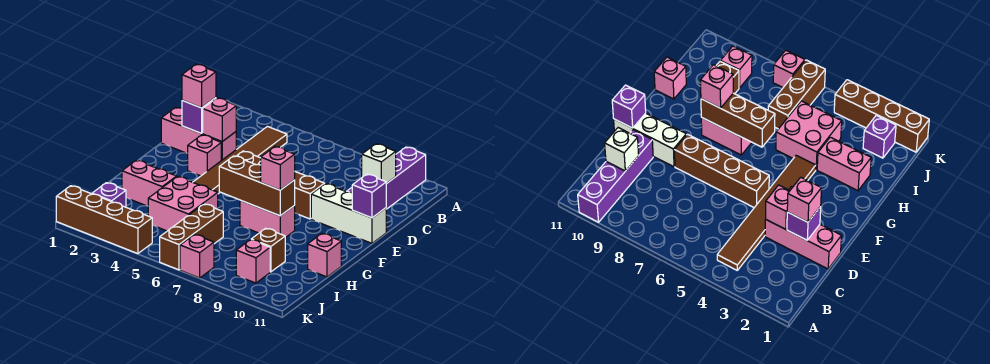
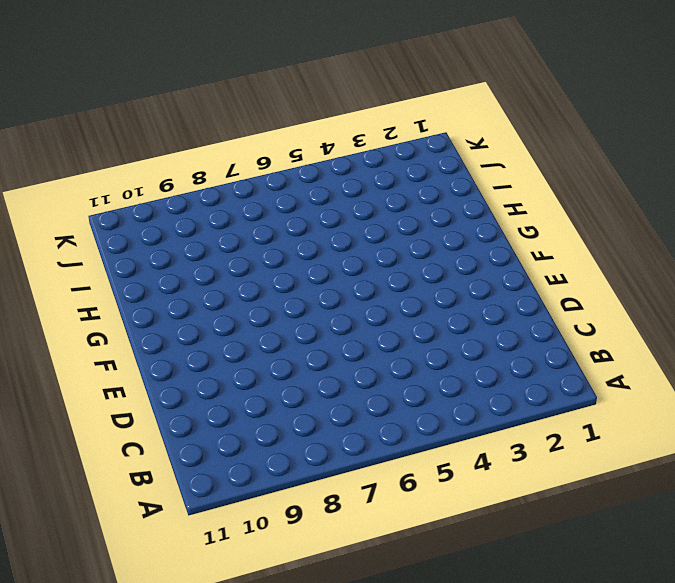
none -> purple brick A10:D10 level 1
none -> brown tile B4:G4 level 1
none -> pink brick D1:D3 level 1

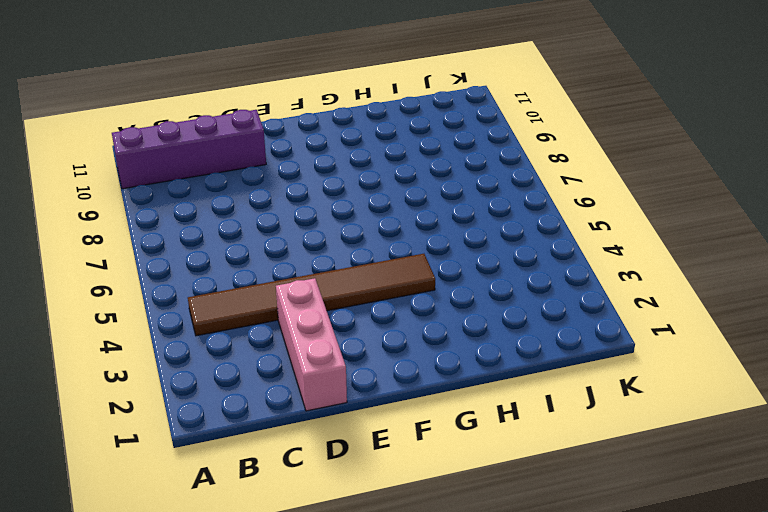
none -> pink brick E3 level 1
none -> brown brick E5:E8 level 1
none -> white brick E9:E11 level 1

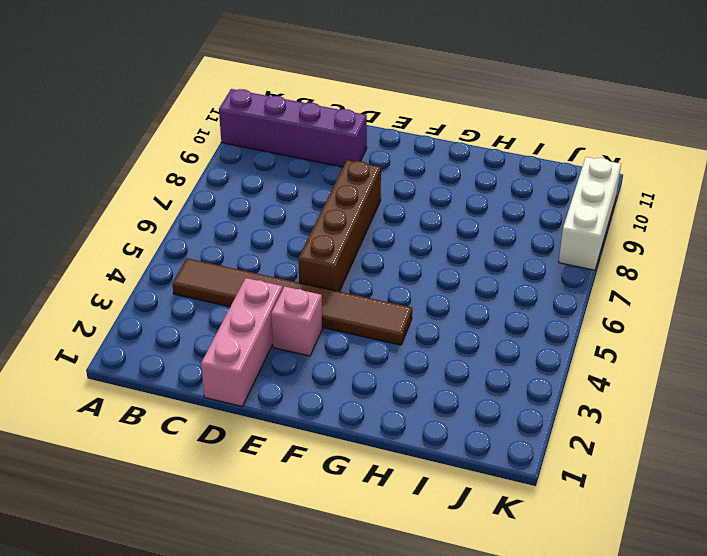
white brick K8:K10 level 1 -> white brick E9:E11 level 1
none -> pink brick G7:G8 level 1
none -> pink brick H2:H3 level 1
none -> pink brick H4:I5 level 1

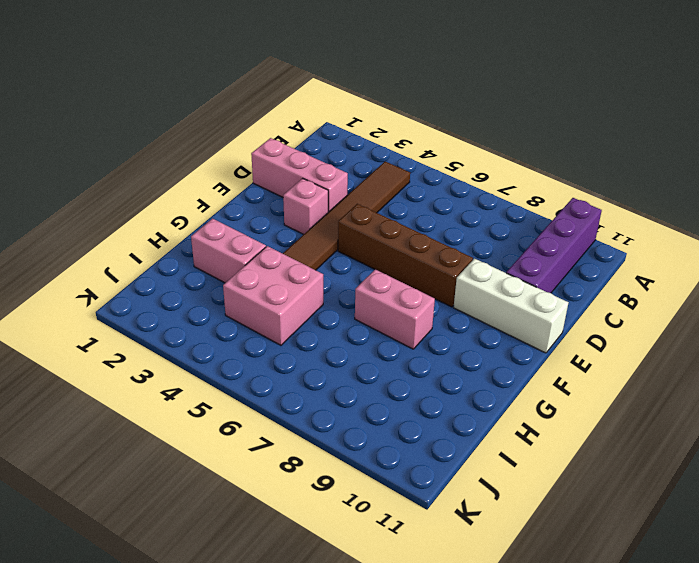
none -> pink brick H11 level 1
none -> brown brick I6:K6 level 1
none -> brown brick I9 level 1

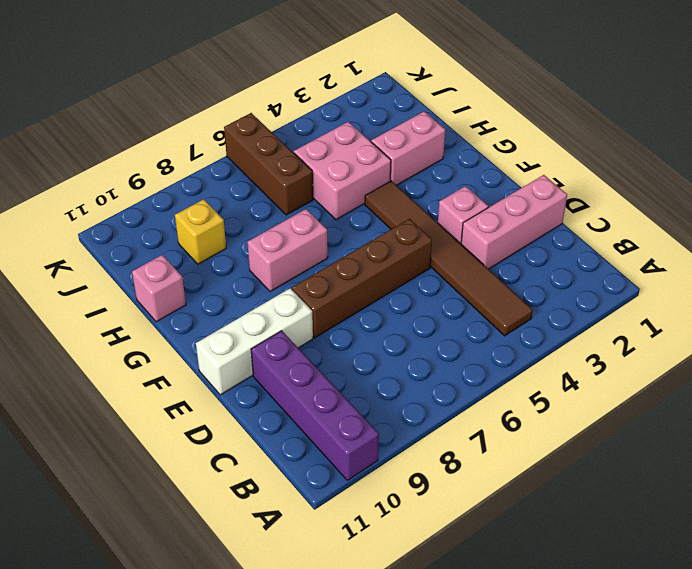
yellow brick I9 level 1 -> brown brick I9 level 1
none -> purple brick J2 level 1
none -> pink brick J9 level 1
none -> brown brick K1:K4 level 1

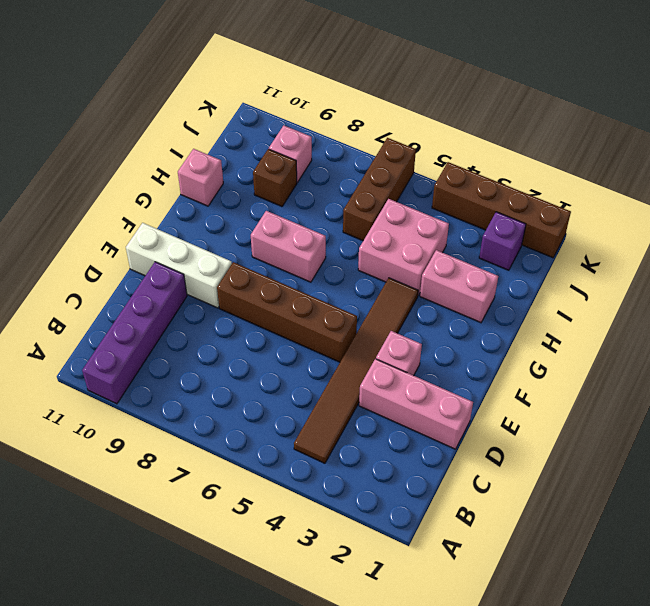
none -> pink brick K7 level 1
none -> white brick C10 level 2
none -> purple brick D2 level 2

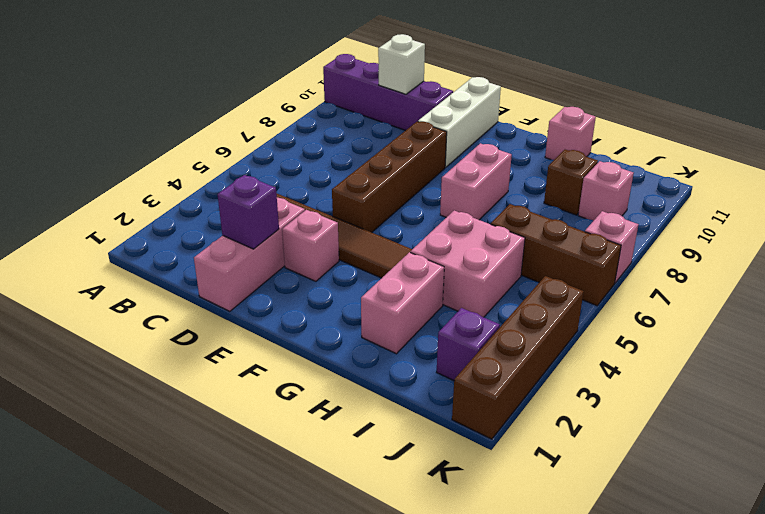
none -> pink brick D3 level 2
none -> purple brick E11 level 2
none -> brown brick G6:G8 level 2

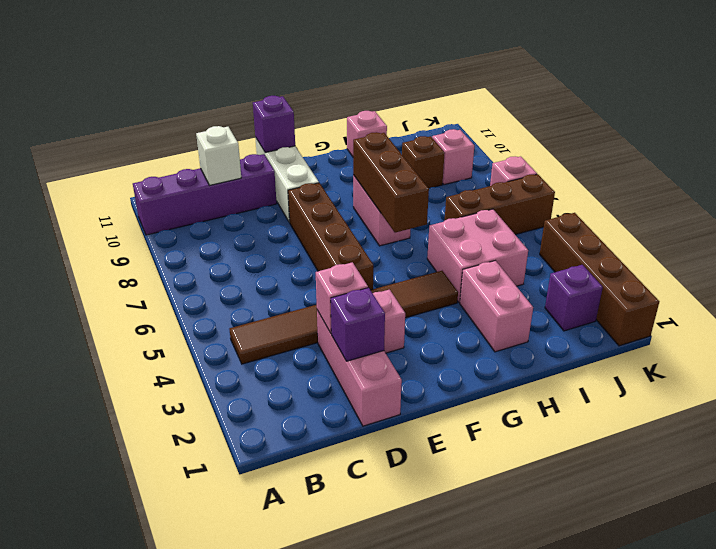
none -> pink brick D2 level 3
none -> pink brick G8 level 3

